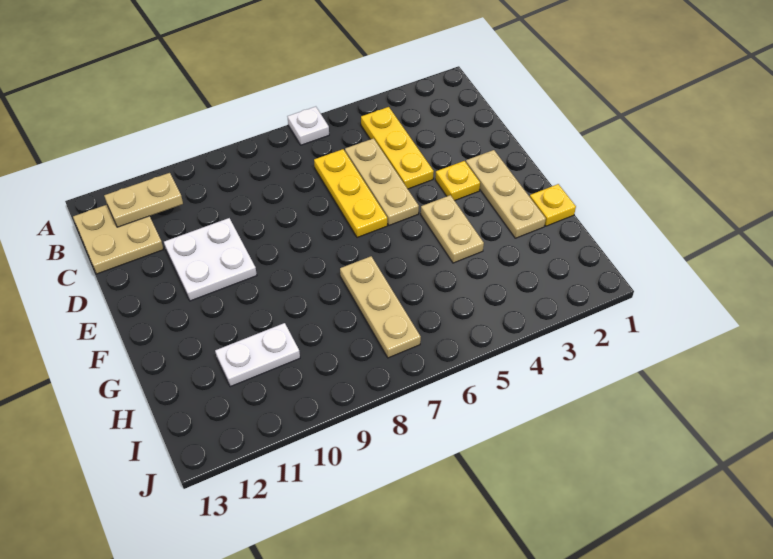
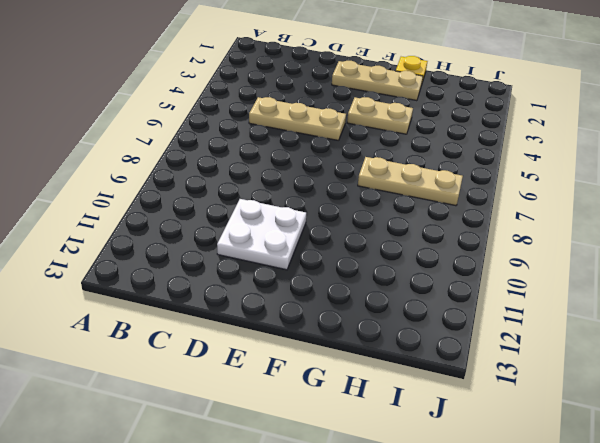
none -> white plate A6 level 1
none -> yellow plate B4:D4 level 1
none -> tan plate B12:C13 level 1

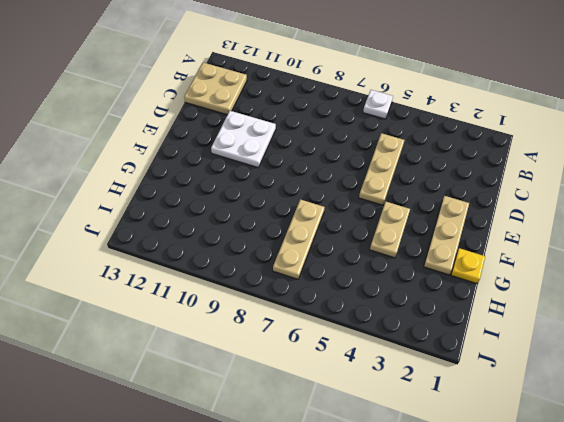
none -> yellow plate B4:D4 level 1
none -> yellow plate C6:E6 level 1
none -> yellow plate E3 level 1

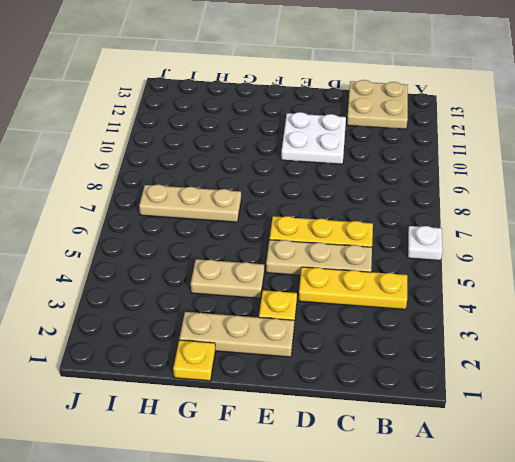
none -> white plate H10:H11 level 1
none -> tan plate B11:B12 level 2

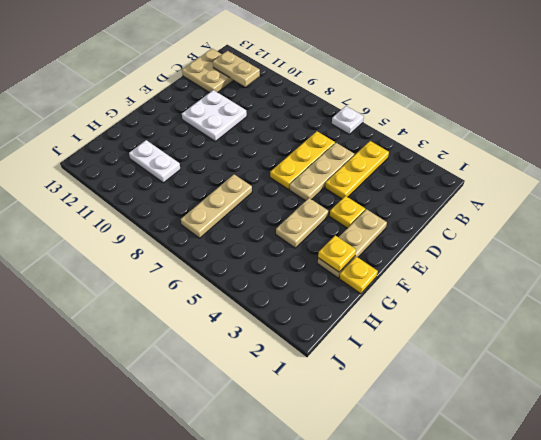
yellow plate G2 level 2 -> none

